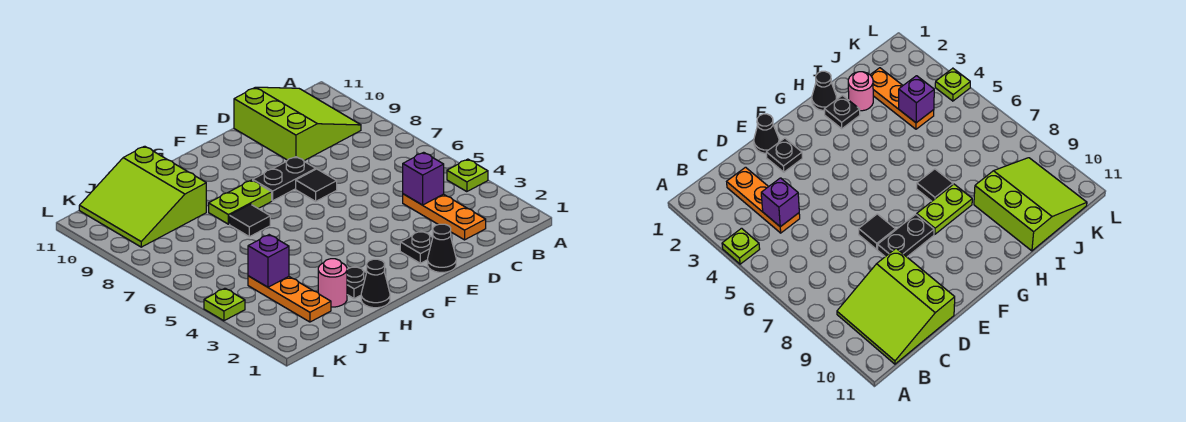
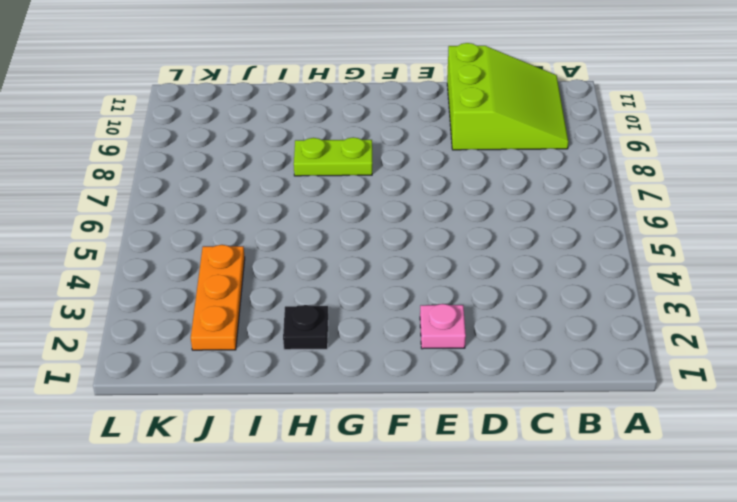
pink plate E2 level 1 -> black plate E2 level 1
none -> lime plate A4 level 1
none -> orange plate C2:C4 level 1
none -> black cone E1 level 1

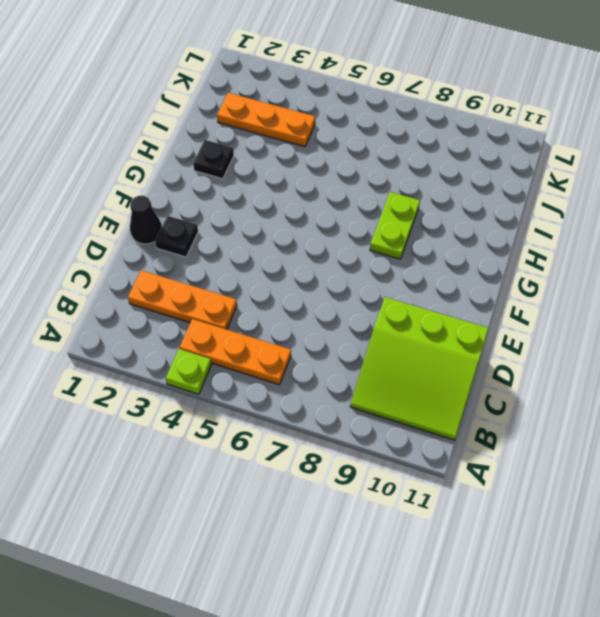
orange plate B4:B6 level 1 -> none
none -> black tile E7 level 1
none -> black plate E8:F8 level 1
none -> black cone H1 level 1

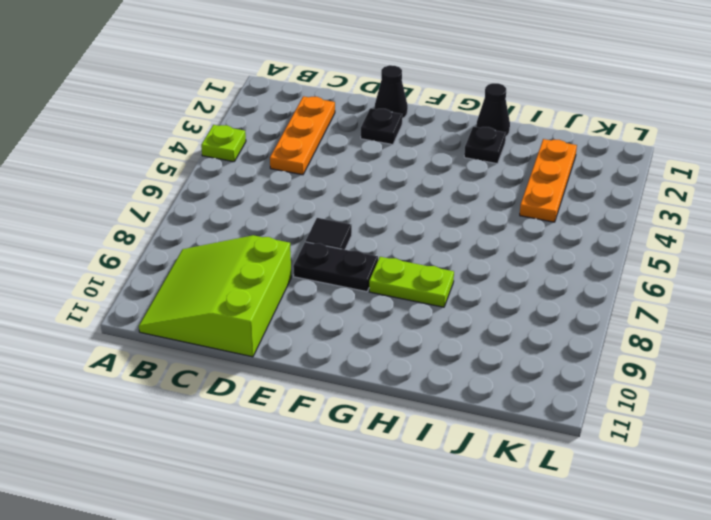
none -> black tile H7 level 1
none -> pink round brick I2 level 1
none -> lime slope I9:K11 level 1 top I

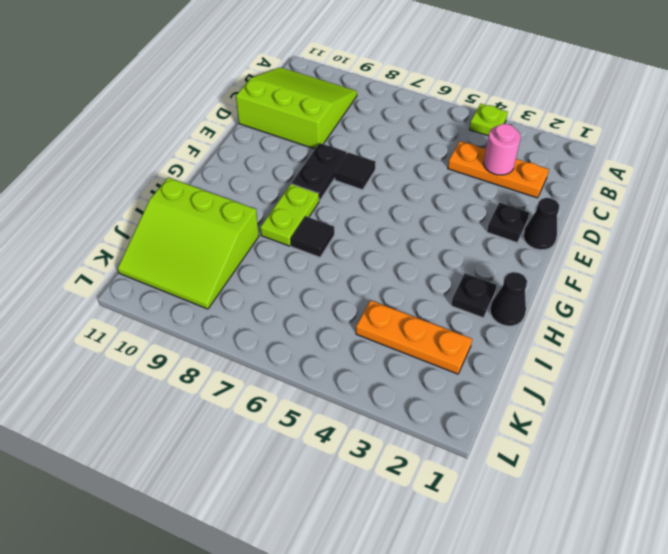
pink round brick C3 level 2 -> pink round brick I2 level 1
none -> lime plate L4 level 1
none -> purple brick C4 level 2
none -> purple brick J4 level 2

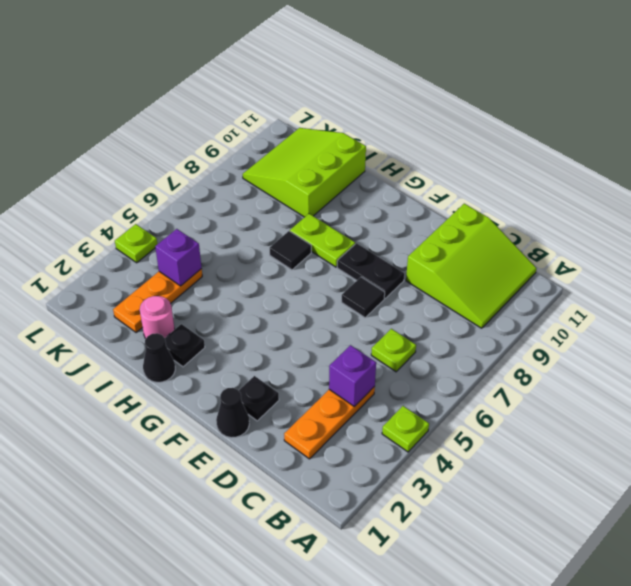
lime plate C6 level 1 -> none

